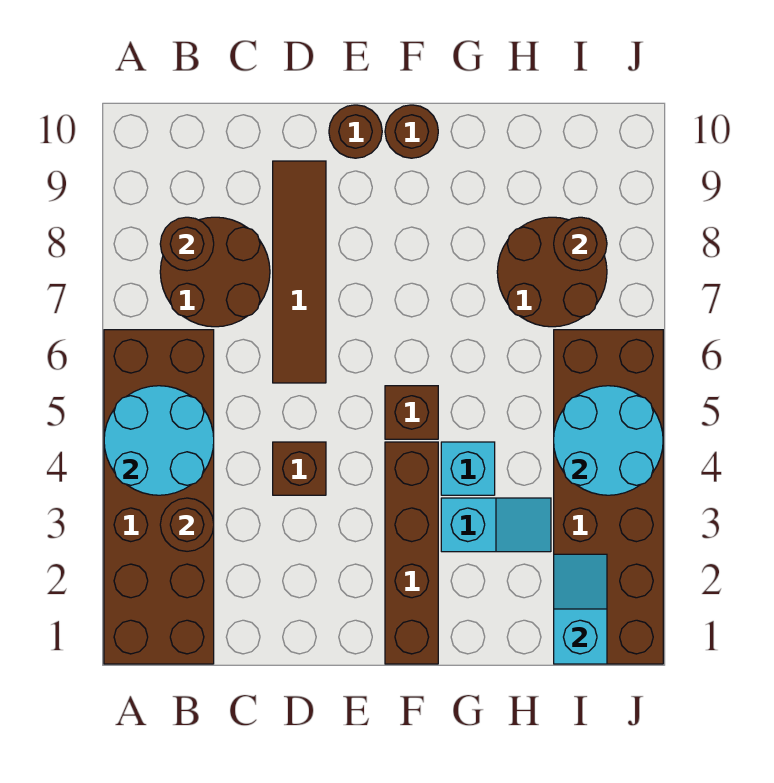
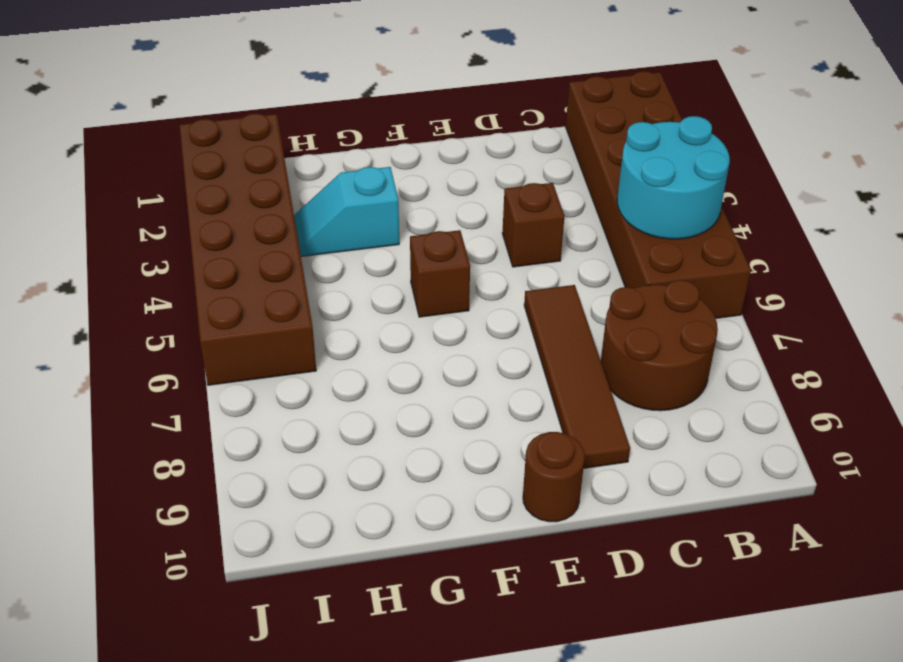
none -> brown brick F1:F4 level 1
none -> brown round brick F10 level 1
none -> cyan brick G4 level 1

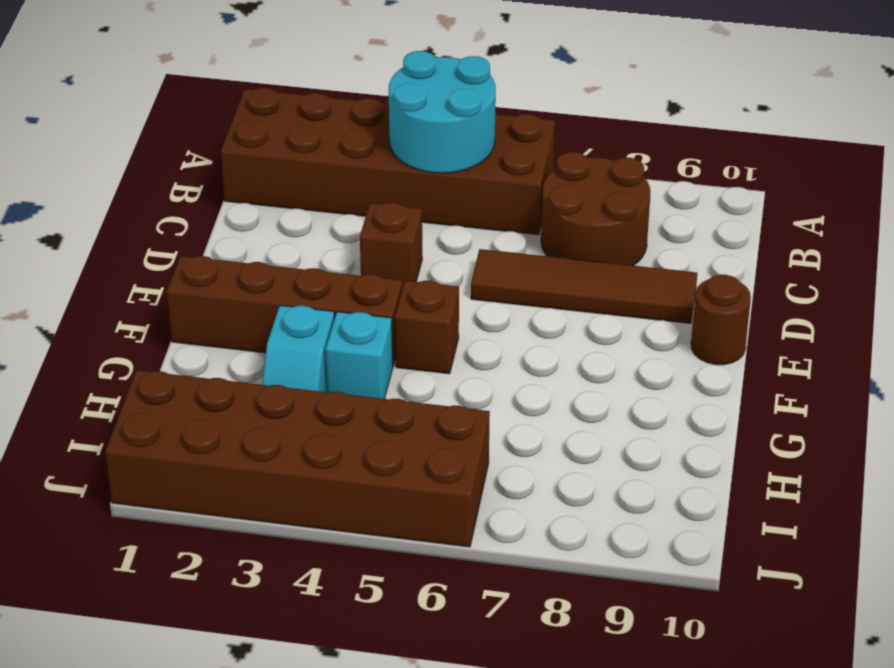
none -> brown round brick F10 level 1
none -> brown round brick H7:I8 level 1
none -> brown round brick B3 level 2

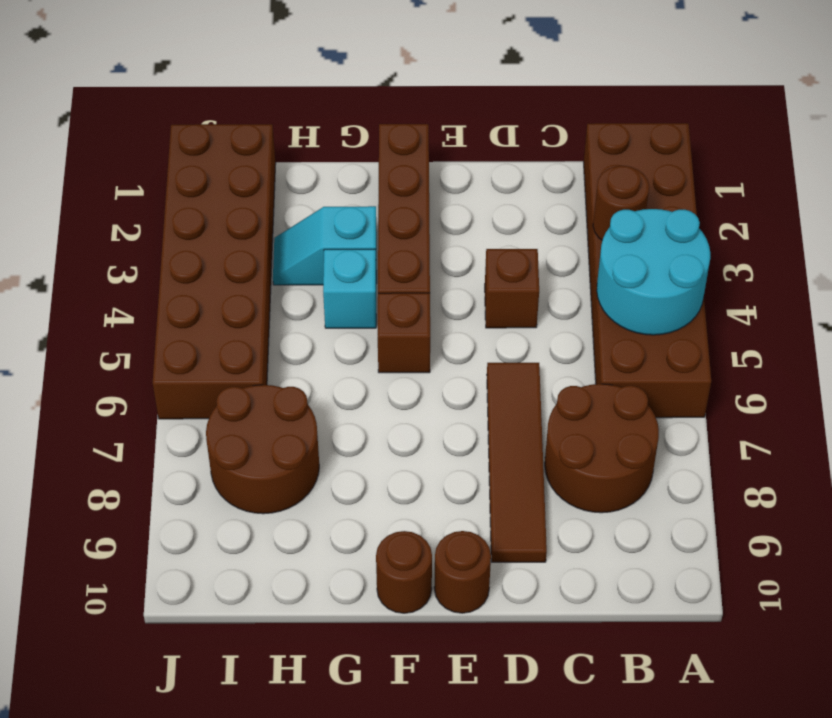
none -> brown round brick B8 level 2
none -> cyan slope I1:I2 level 2 top 1
none -> cyan round brick I4:J5 level 2

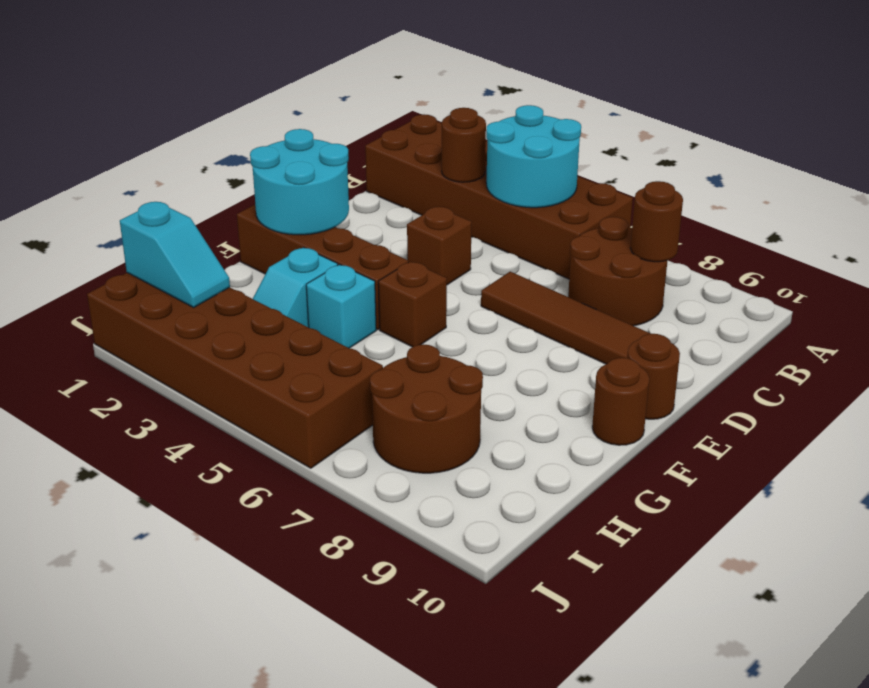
cyan round brick E1:F2 level 2 -> cyan round brick I4:J5 level 2
none -> brown round brick I8 level 2

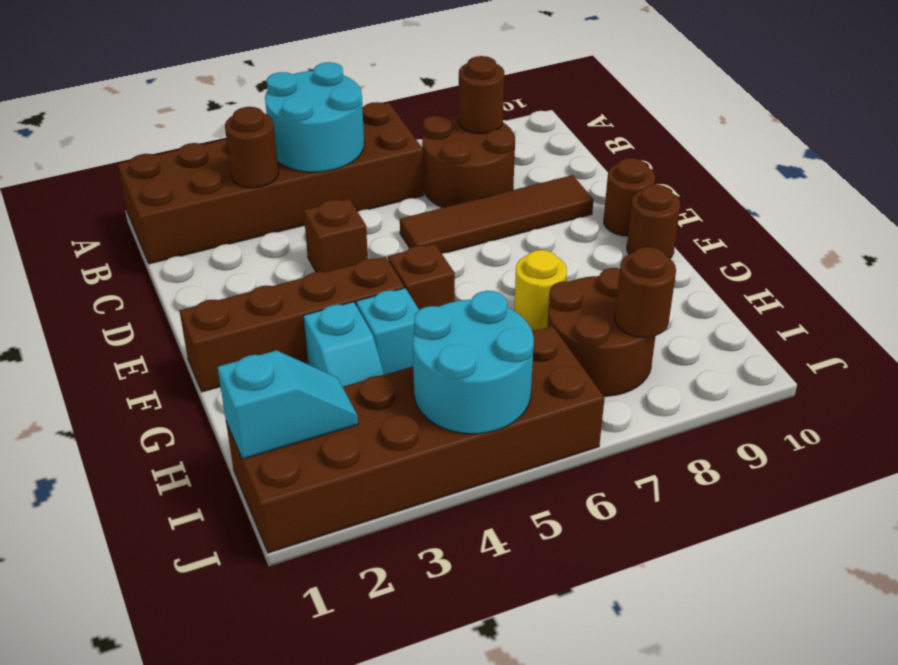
yellow round brick G7 level 1 -> none

